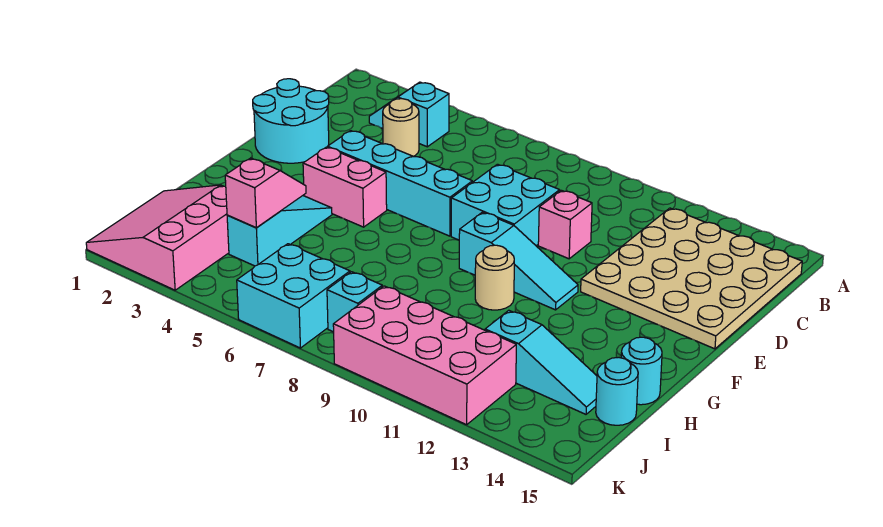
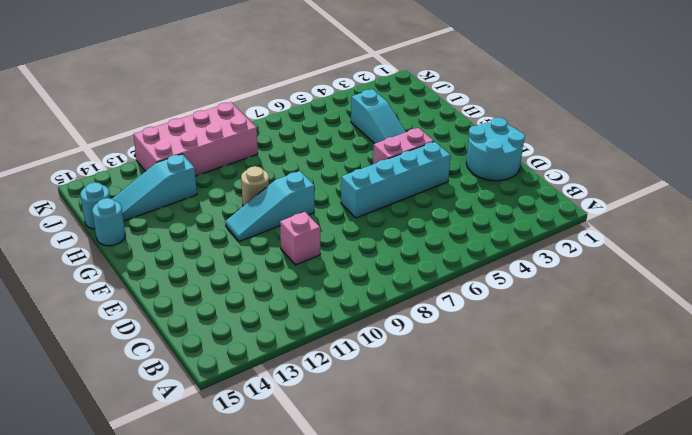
none -> cyan slope B3:B4 level 1 top 4
none -> tan plate B12:E15 level 1
none -> tan round brick C4 level 1

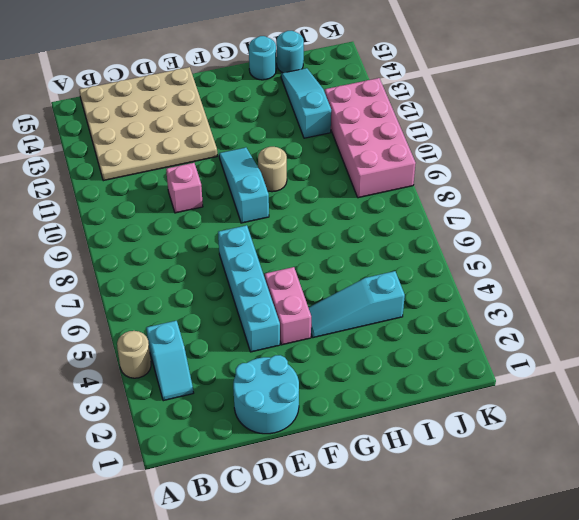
tan round brick A4 level 1 -> tan round brick C4 level 1
none -> cyan brick D8:E9 level 1
none -> pink slope I1:K3 level 1 top 3
none -> cyan brick J6:K7 level 1

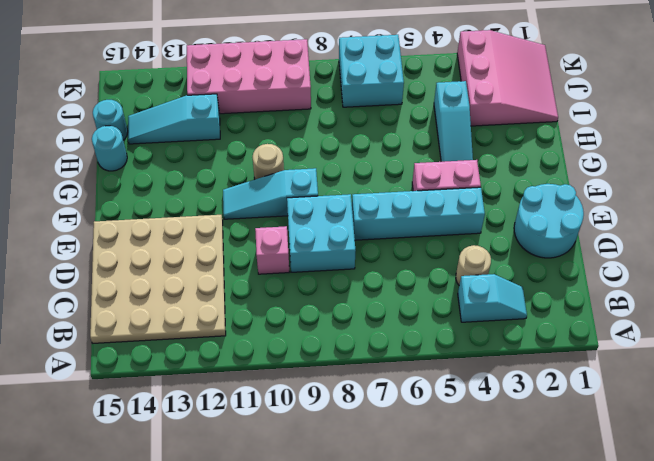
none -> cyan brick J8 level 1
none -> pink slope H4:I4 level 2 top I

